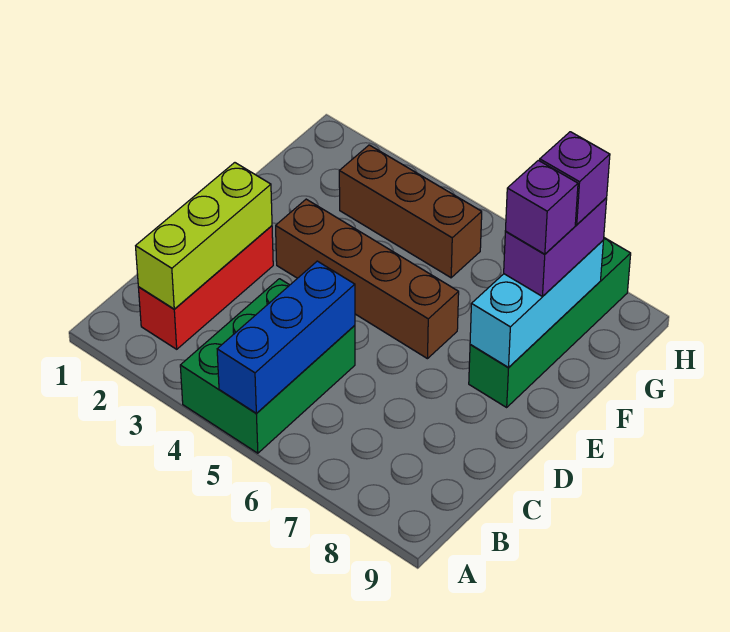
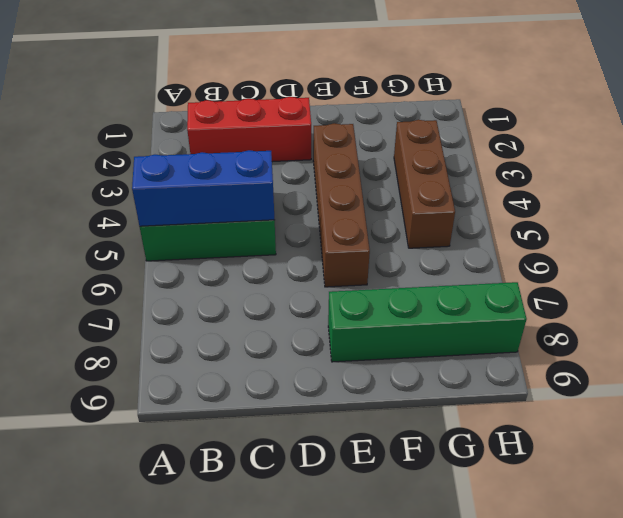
none -> lime brick B2:D2 level 2
none -> cyan brick E8:G8 level 2

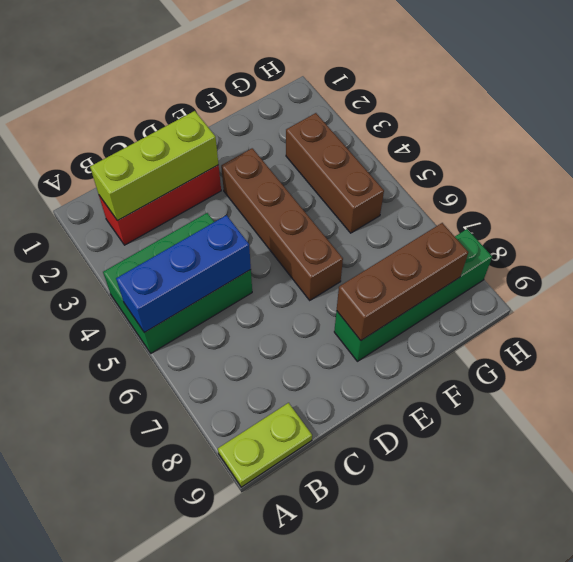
lime plate A9:B9 level 1 -> none
brown brick E8:G8 level 2 -> cyan brick E8:G8 level 2
none -> purple brick F8:G8 level 3
none -> purple brick F8 level 4

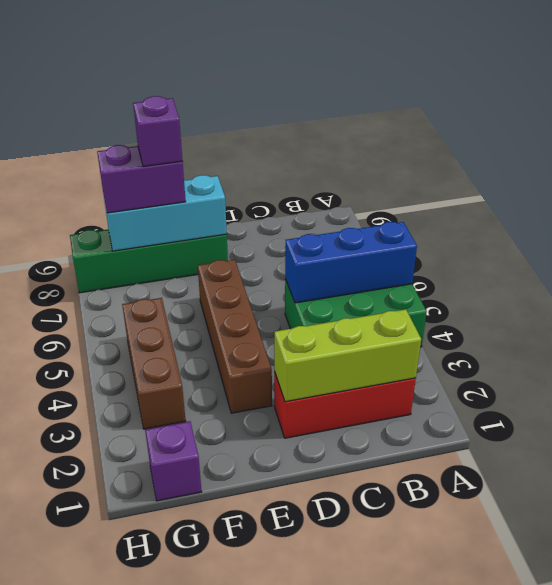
purple brick G1 level 1 -> purple brick G8 level 4

